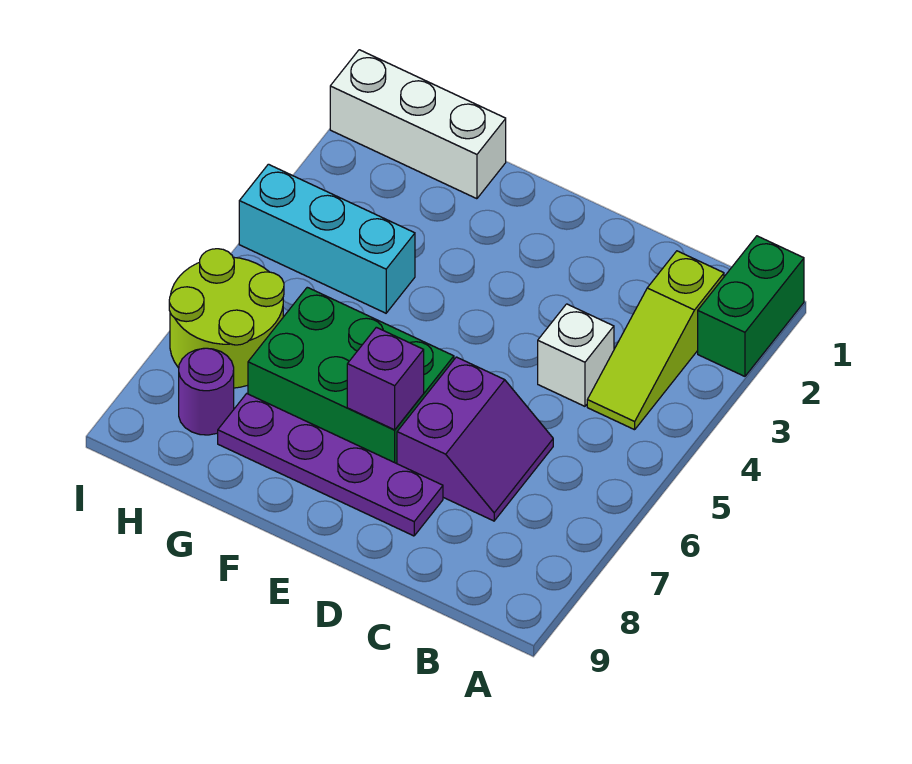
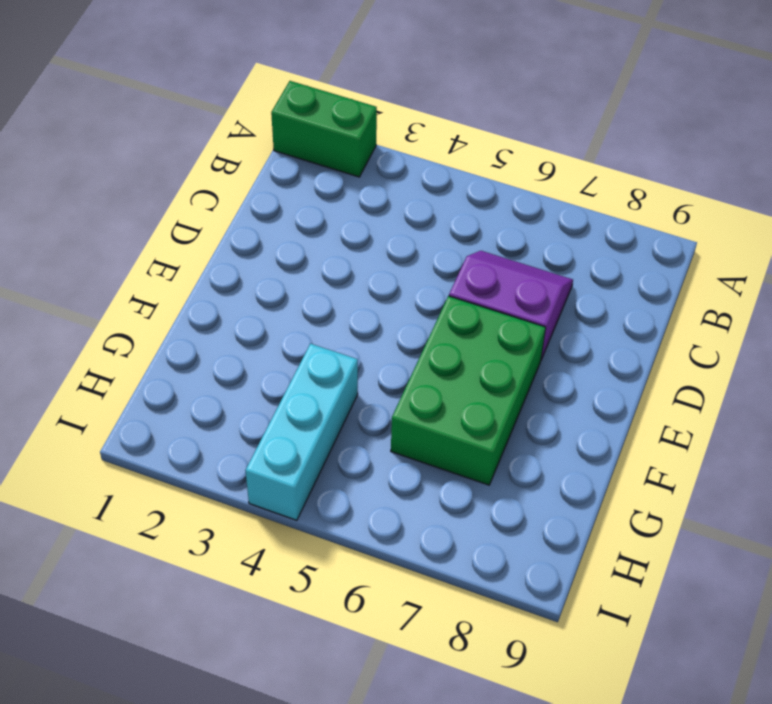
none -> lime slope B2:B4 level 1 top 2
none -> white brick C4 level 1

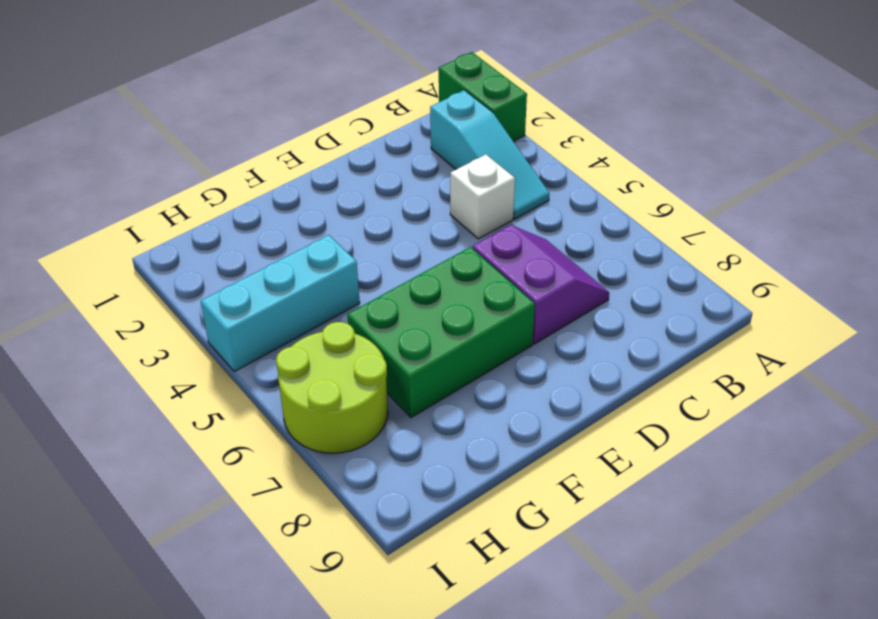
cyan slope B2:B4 level 1 top 2 -> lime slope B2:B4 level 1 top 2
none -> purple plate D8:G8 level 1
none -> white brick G1:I1 level 1

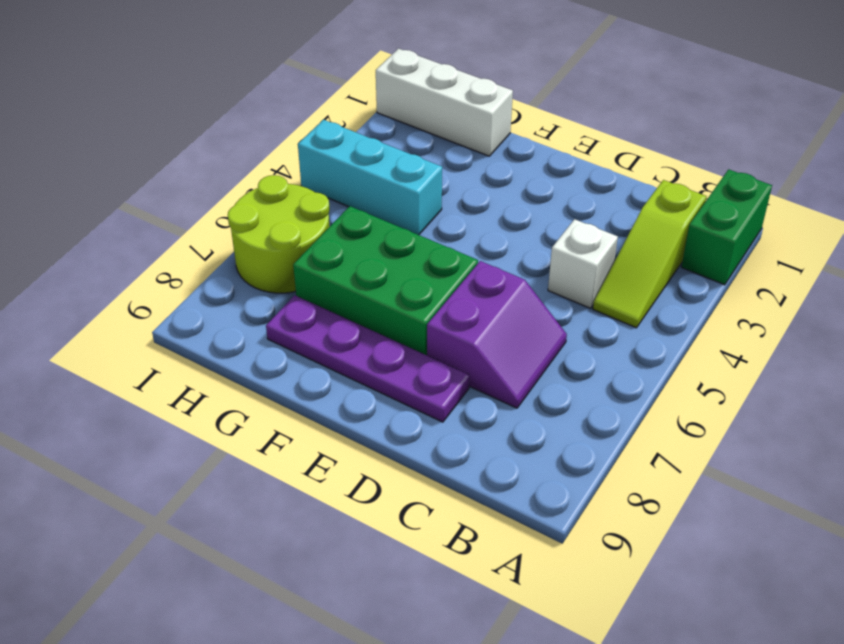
none -> purple round brick H8 level 1
none -> purple brick E7 level 2

